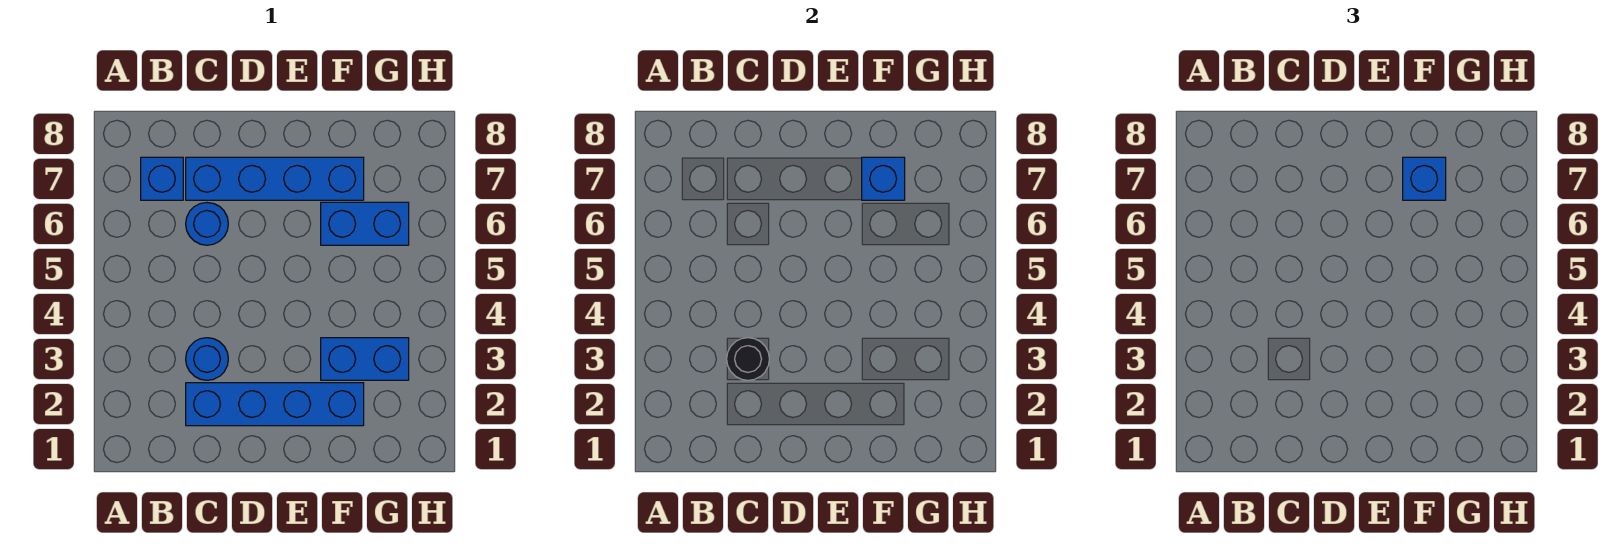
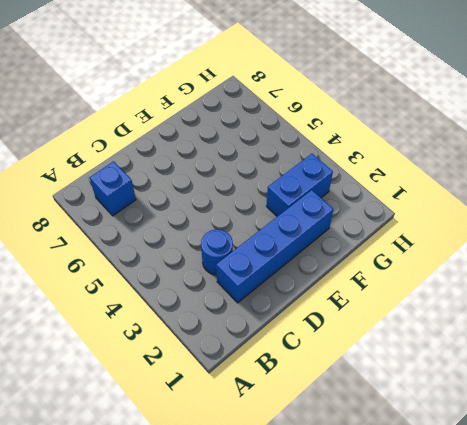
none -> blue round brick C6 level 1
none -> blue brick C7:F7 level 1

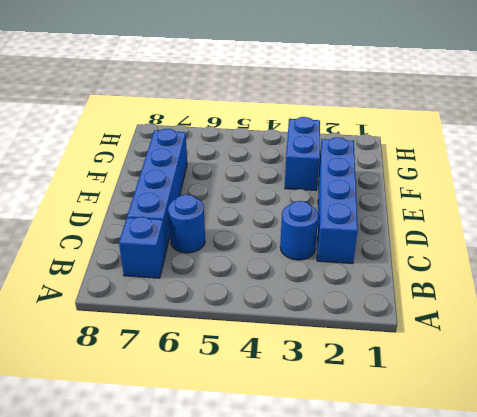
none -> blue brick F6:G6 level 1
none -> black round brick C3 level 2

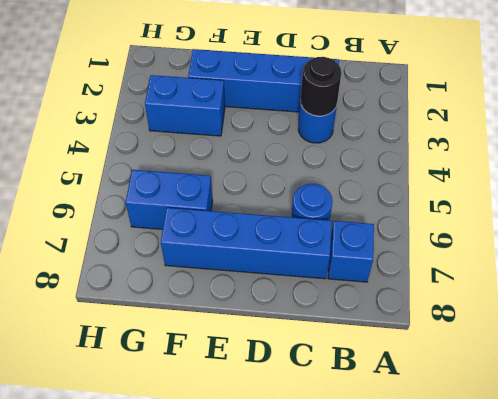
none -> blue brick F7 level 2
none -> blue brick F7 level 3

